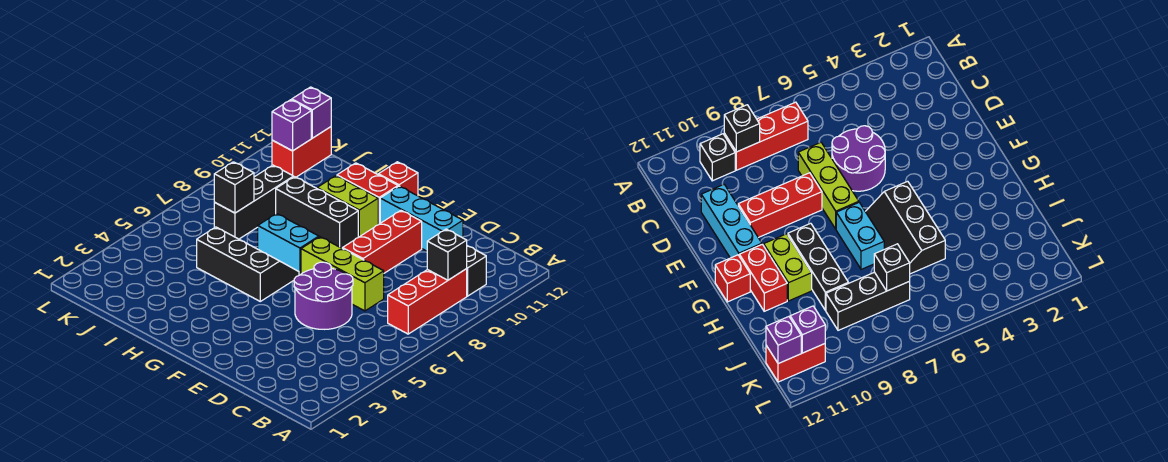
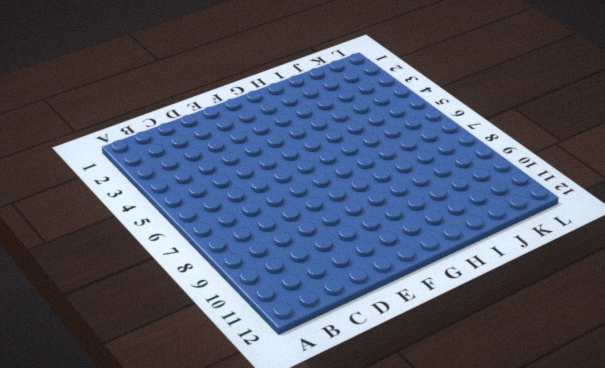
none -> red brick B7:B9 level 1
none -> black brick B10 level 1
none -> purple round brick D5:E6 level 1

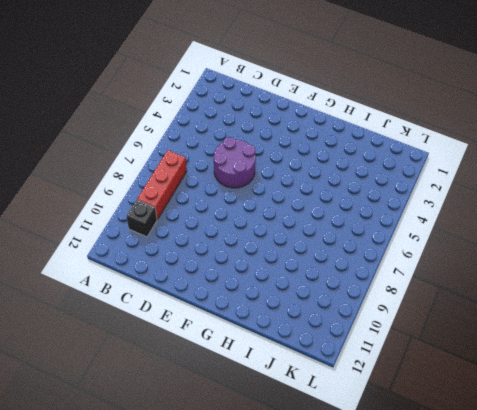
none -> lime brick D7:F7 level 1
none -> cyan brick D11:F11 level 1
none -> red brick E8:E10 level 1

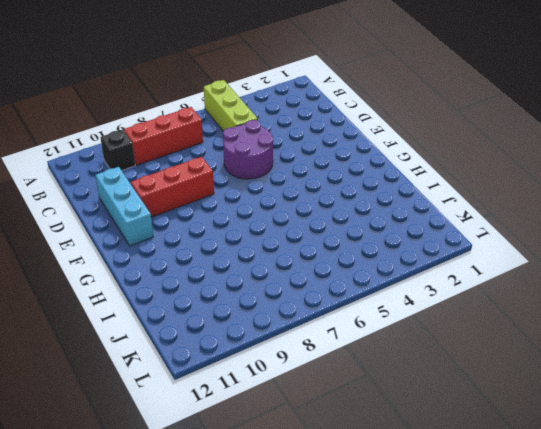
lime brick A5:C5 level 1 -> lime brick D7:F7 level 1
none -> black slope G5:I6 level 1 top 5
none -> cyan brick G7:H7 level 1
none -> black brick G9:I9 level 1

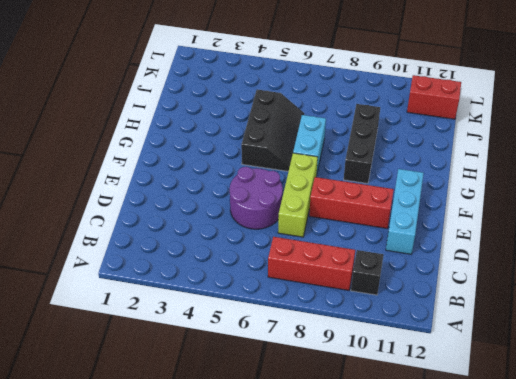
none -> lime brick G10:H10 level 1
none -> red brick G11:H11 level 1
none -> red brick G12 level 1

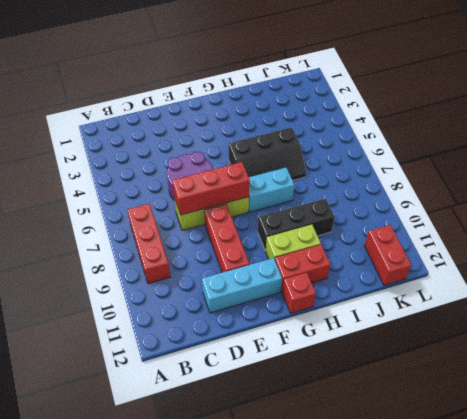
red brick D7:F7 level 2 -> none
none -> black brick B10 level 1
none -> black brick J7:J9 level 1
none -> black brick B9 level 2

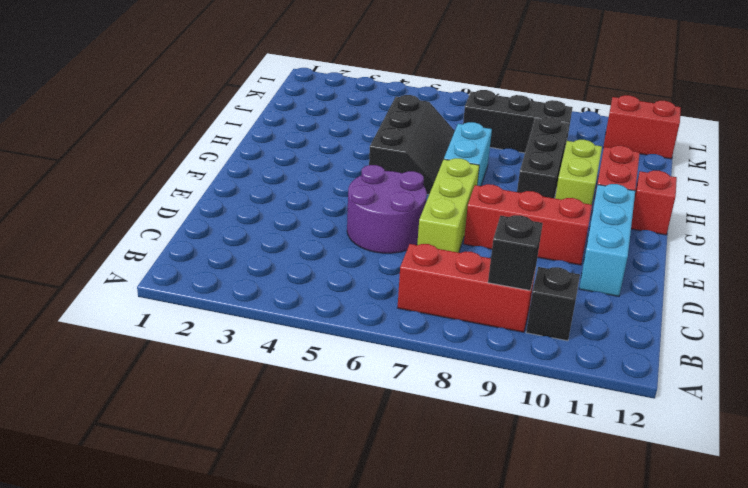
none -> black brick J7 level 2
none -> purple brick K11 level 2
none -> purple brick K12 level 2

